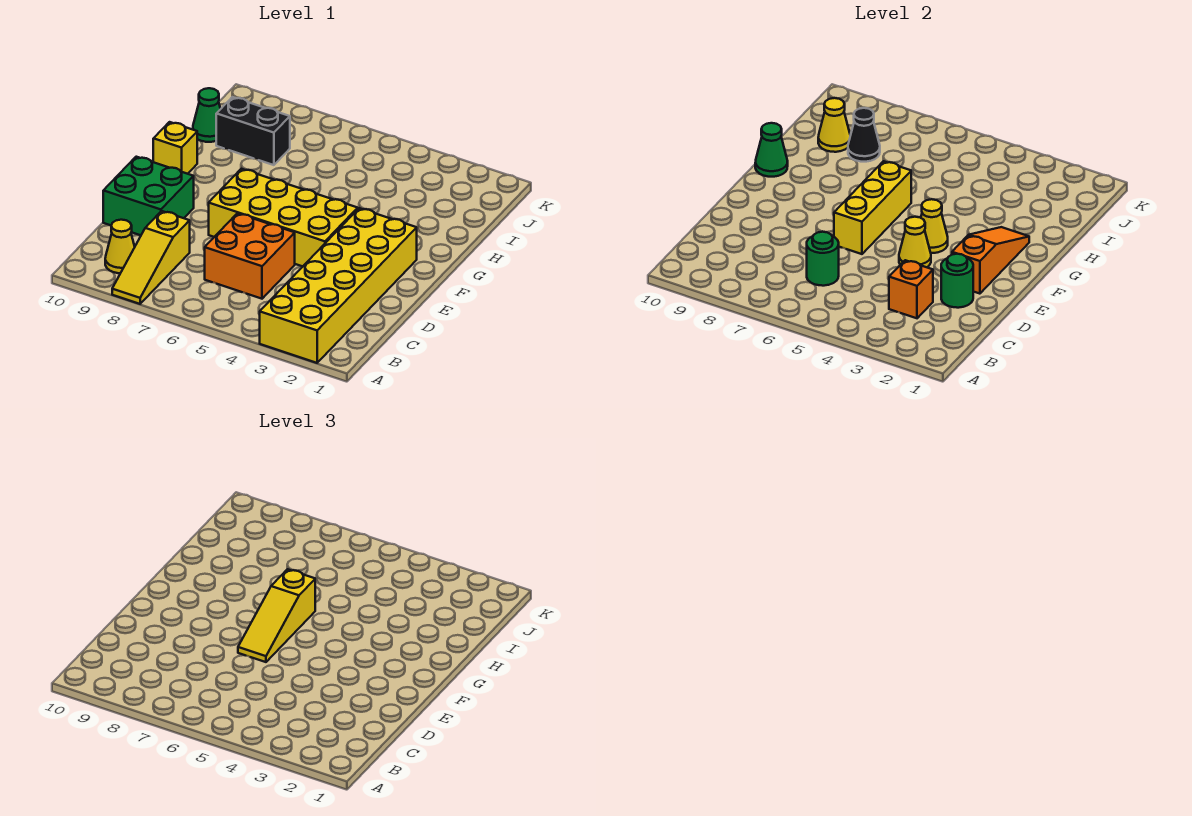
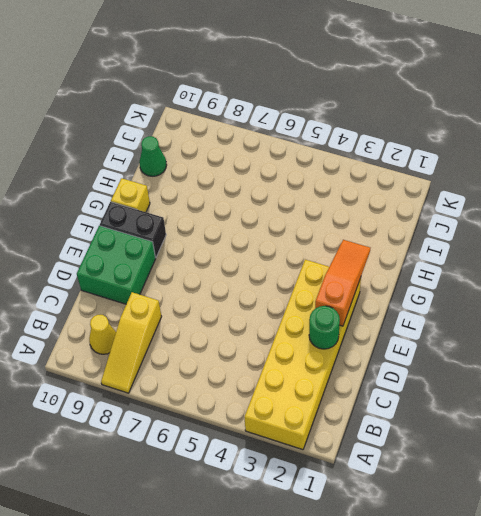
black brick F9:F10 level 1 -> black brick I8:I9 level 1
none -> orange brick C5:D6 level 1
none -> yellow brick E4:F7 level 1
none -> orange brick C3 level 2

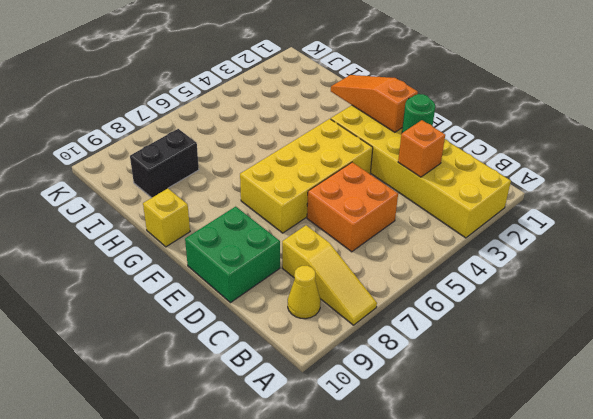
none -> green cone I10 level 1
none -> green round brick C6 level 2
none -> yellow cone E4 level 2

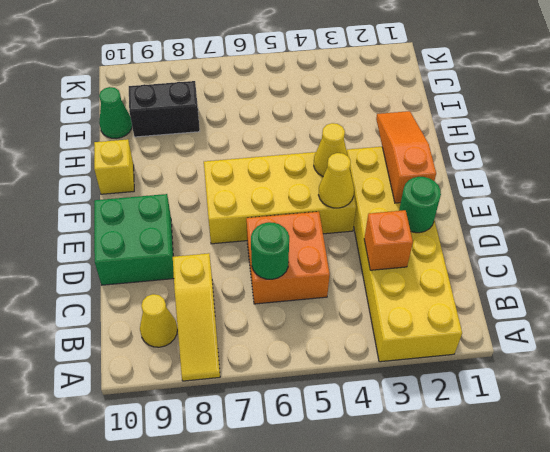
none -> yellow brick E6:G6 level 2
none -> green cone G10 level 2
none -> black cone I8 level 2

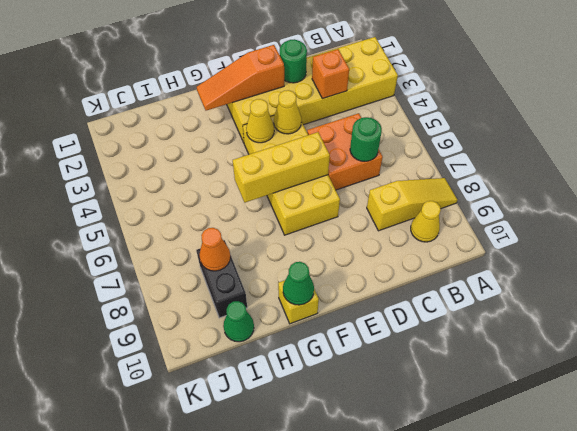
orange cone I8 level 2 -> black cone I8 level 2
none -> green brick D9:E10 level 1
none -> yellow cone I9 level 2
none -> yellow slope E6:G6 level 3 top G

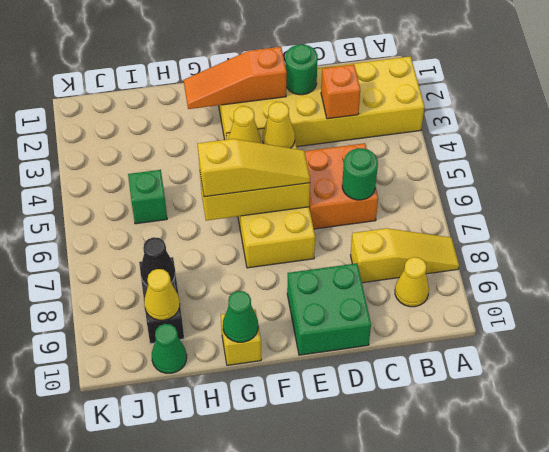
green brick I5 level 1 -> none

